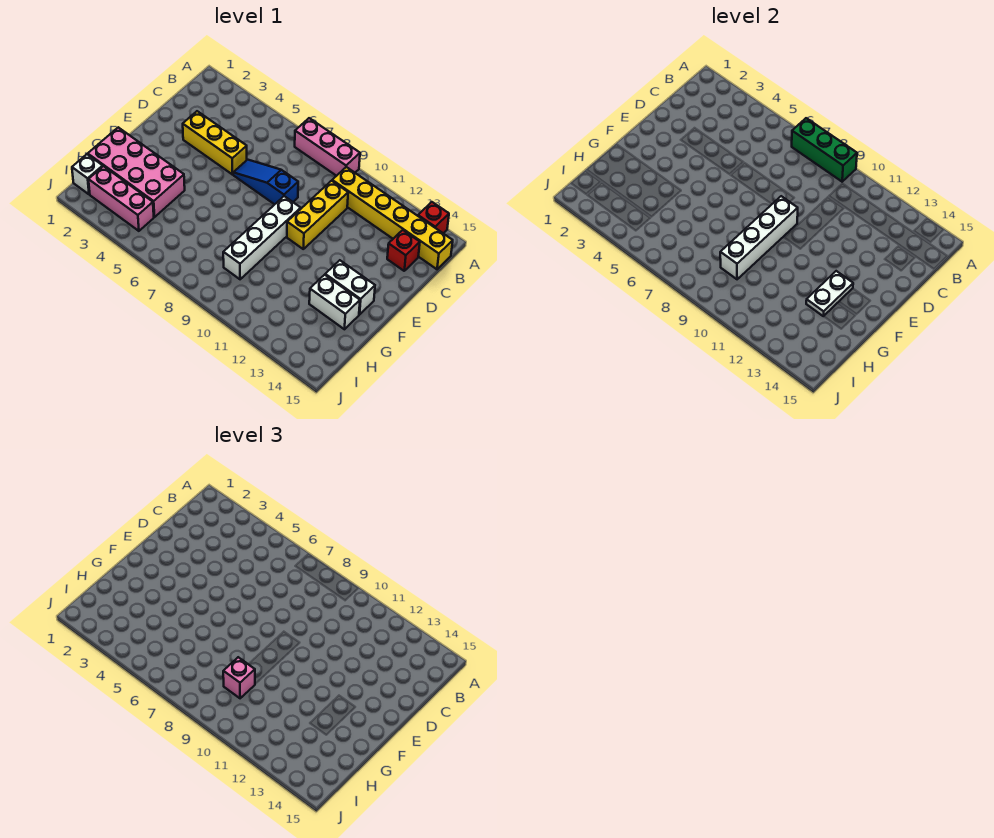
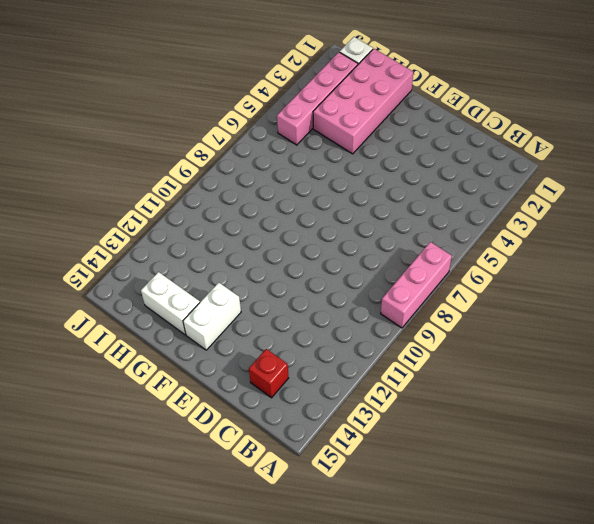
white brick G14:H14 level 1 -> white brick G13:G14 level 1
pink brick I2:I5 level 1 -> pink brick I2:I4 level 1
none -> red brick A14 level 1
none -> yellow brick B10:B15 level 1
none -> yellow brick C10:E10 level 1

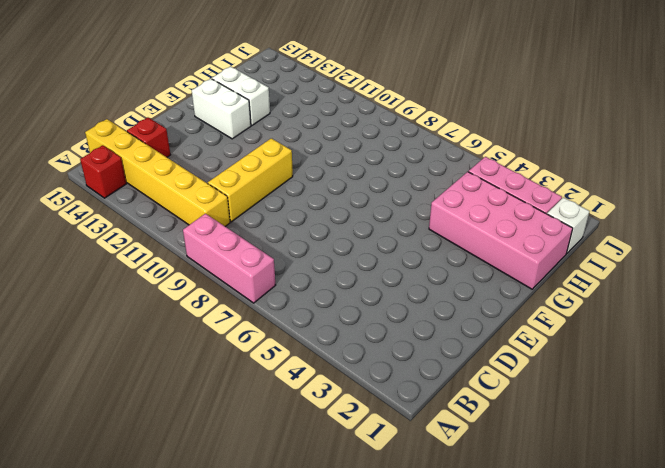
none -> yellow brick D3:D5 level 1
none -> blue slope D6:D8 level 1 top 8
none -> white brick E9:H9 level 1

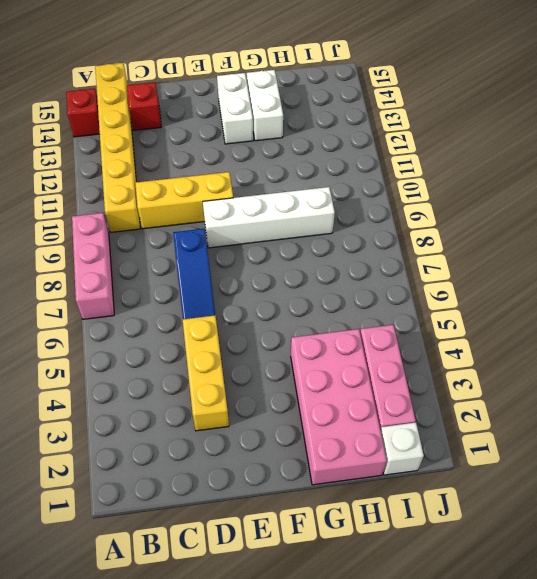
none -> green brick A7:A9 level 2
none -> white brick E9:H9 level 2
none -> white plate F13:G13 level 2

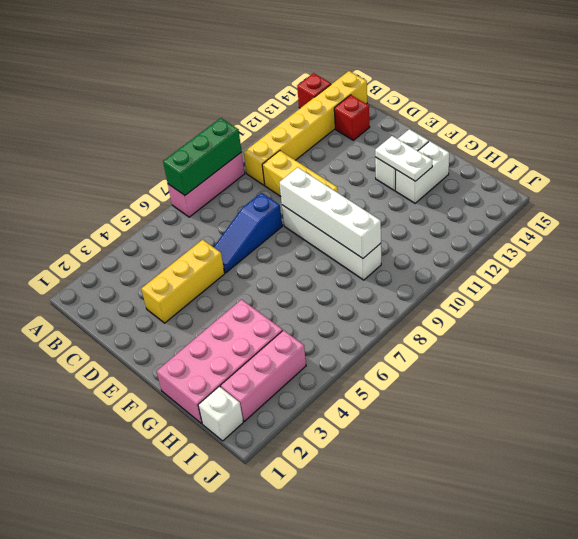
none -> pink brick H9 level 3

